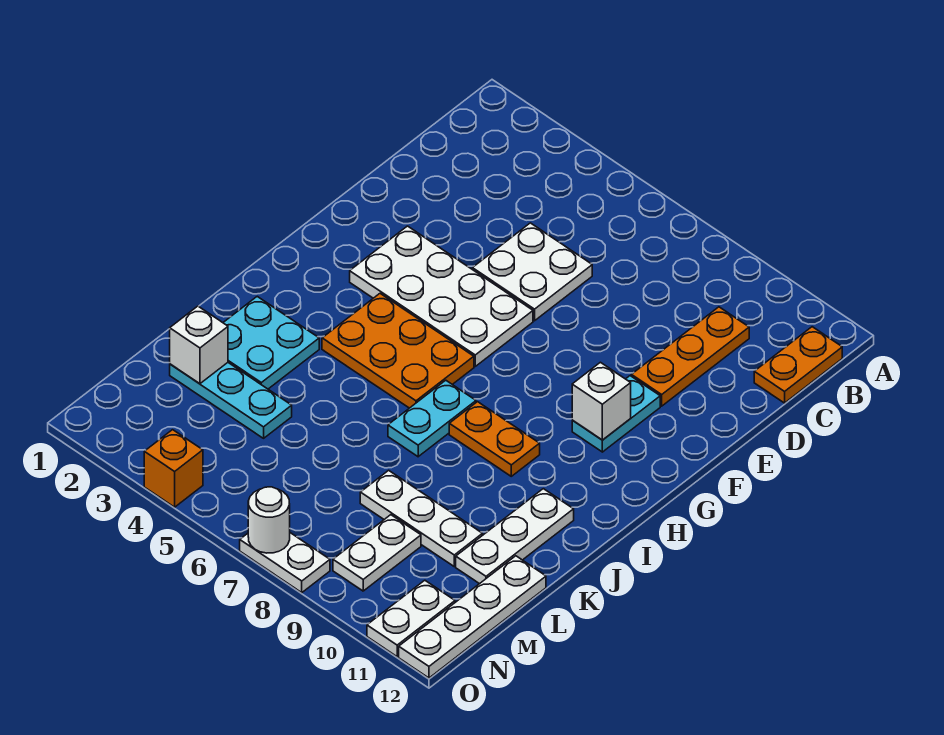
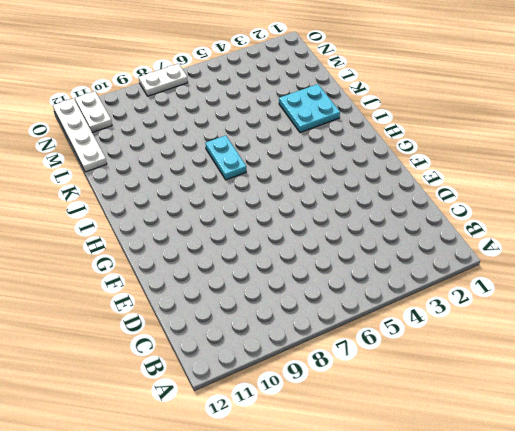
none -> orange plate B12:C12 level 1
none -> orange plate C10:E10 level 1
none -> white plate D5:E6 level 1

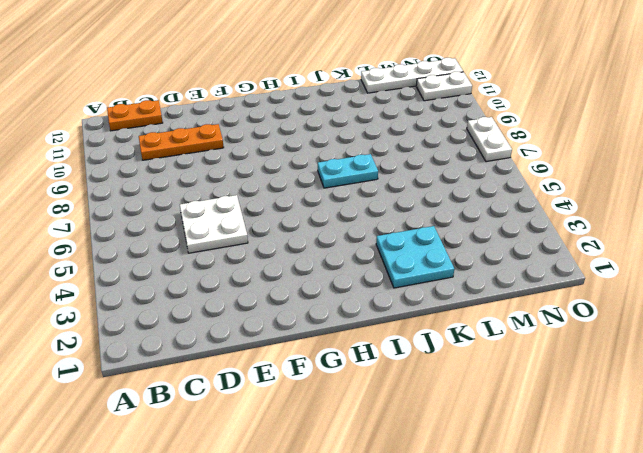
none -> white plate F3:G6 level 1
none -> cyan plate F10:G10 level 1
none -> orange plate H4:I6 level 1

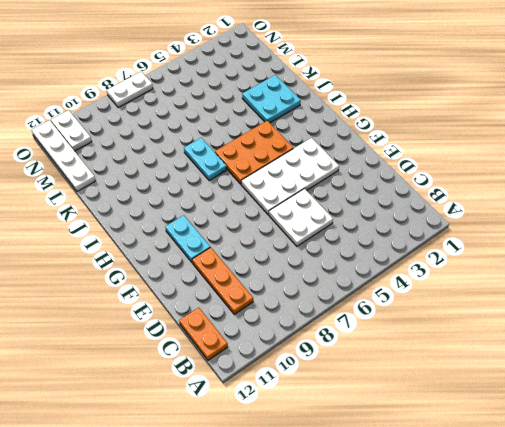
none -> orange plate I8:I9 level 1
none -> white plate J11:L11 level 1
none -> cyan plate L2:L4 level 1

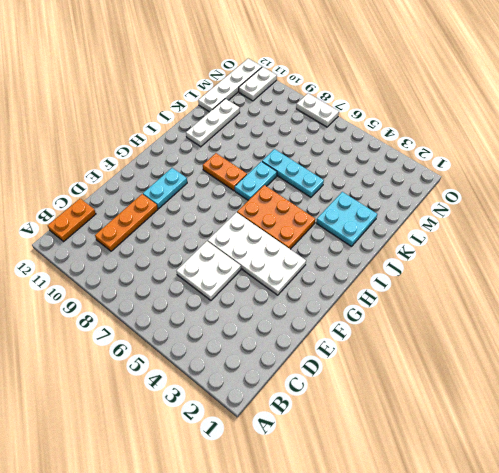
cyan plate K5:K7 level 1 -> cyan plate L2:L4 level 1
none -> white plate L8:L10 level 1
none -> white plate M9:N9 level 1
none -> orange brick O4 level 1

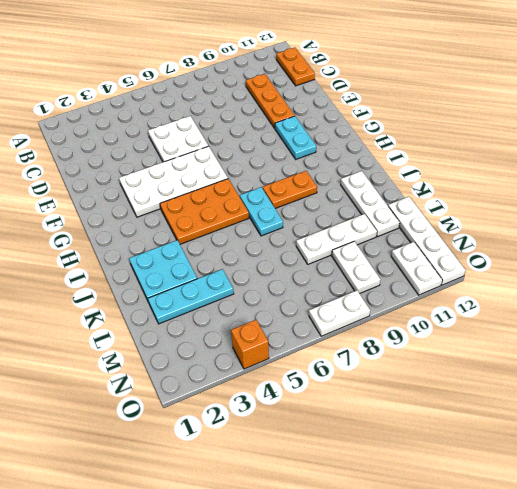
none -> white brick G10 level 2
none -> white brick L2 level 2
none -> white round brick O7 level 2

